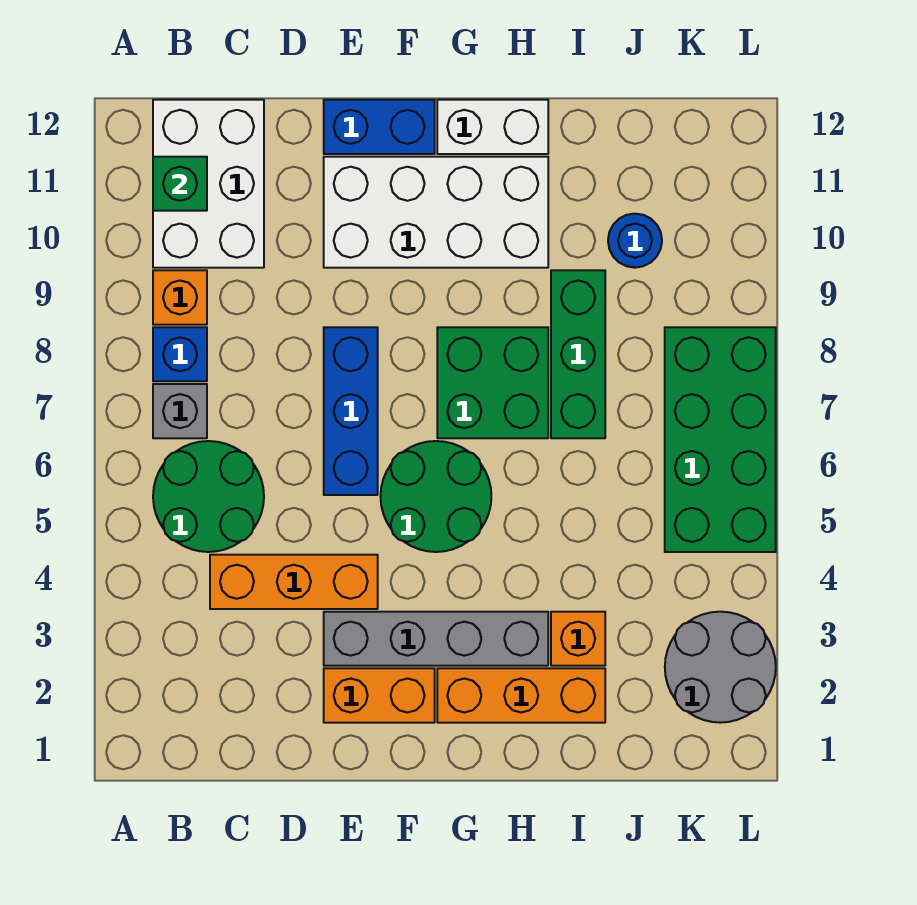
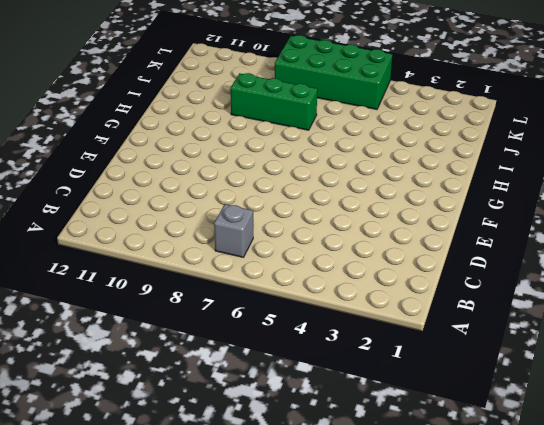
none -> green round brick B5:C6 level 1
none -> blue brick B8 level 1
none -> orange brick B9 level 1

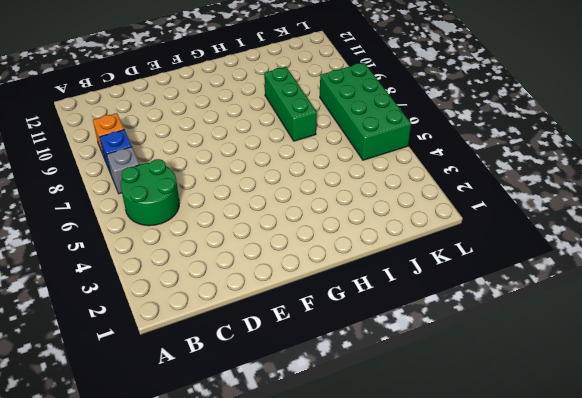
none -> white brick B10:C12 level 1
none -> orange brick C4:E4 level 1
none -> orange brick E2:F2 level 1

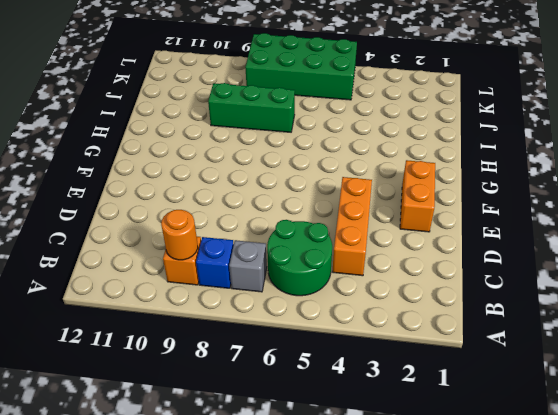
orange round brick B9 level 2 -> none
none -> white brick B10:C12 level 1
none -> grey brick E3:H3 level 1
none -> blue brick E6:E8 level 1

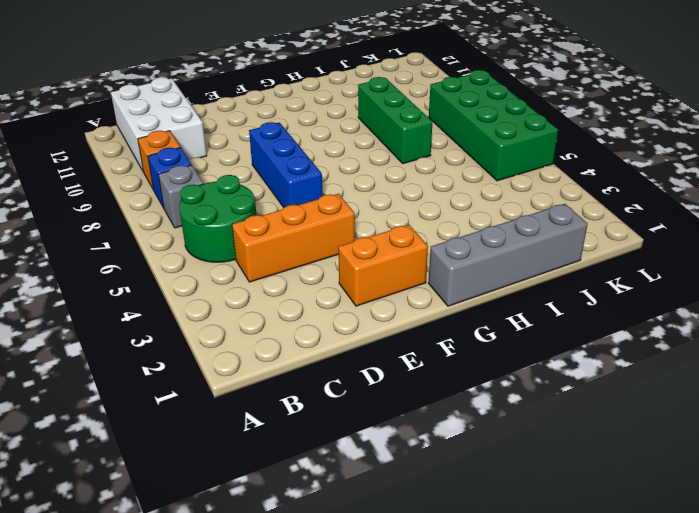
grey brick G1:J1 level 1 -> grey brick E3:H3 level 1
none -> white brick E10:H11 level 1
none -> blue brick E12:F12 level 1
none -> green round brick F5:G6 level 1

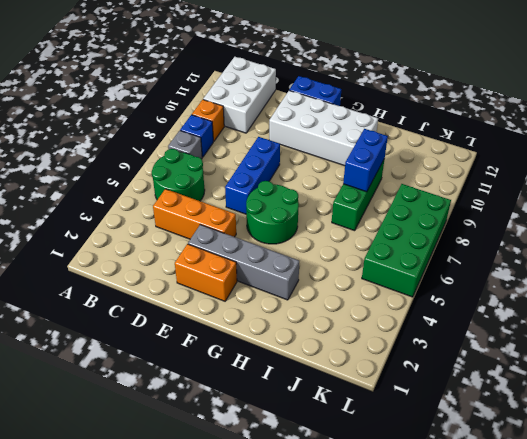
blue brick I8:I9 level 2 -> none
none -> orange brick G2:I2 level 1
none -> green brick G7:H8 level 1
none -> white brick G12:H12 level 1

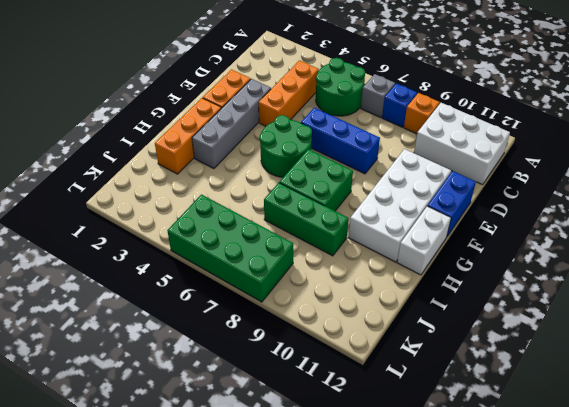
none -> orange brick I3 level 1
none -> blue round brick J10 level 1
none -> grey round brick K2:L3 level 1

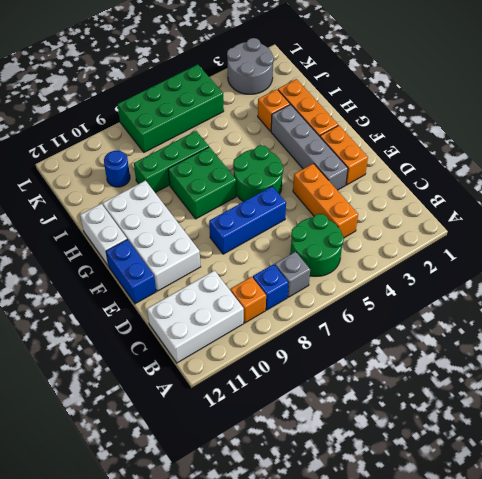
none -> green brick B11 level 2

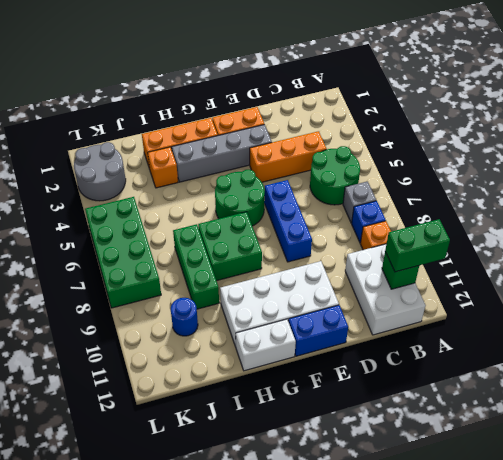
green brick A11:B11 level 3 -> none

